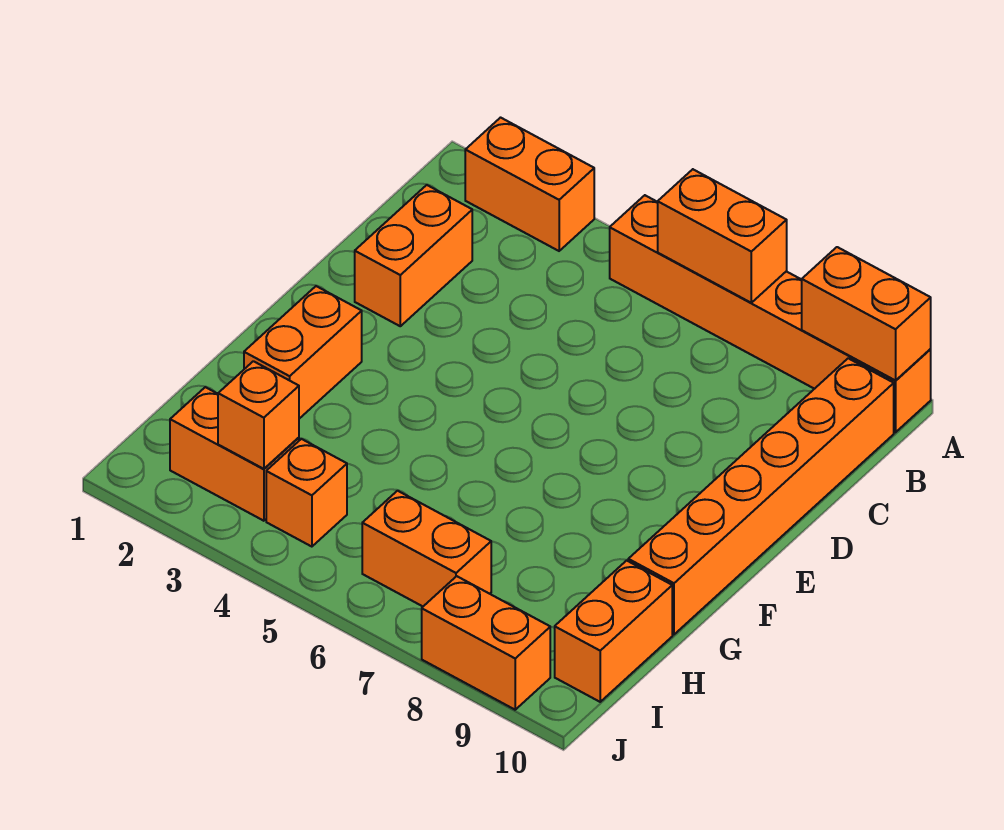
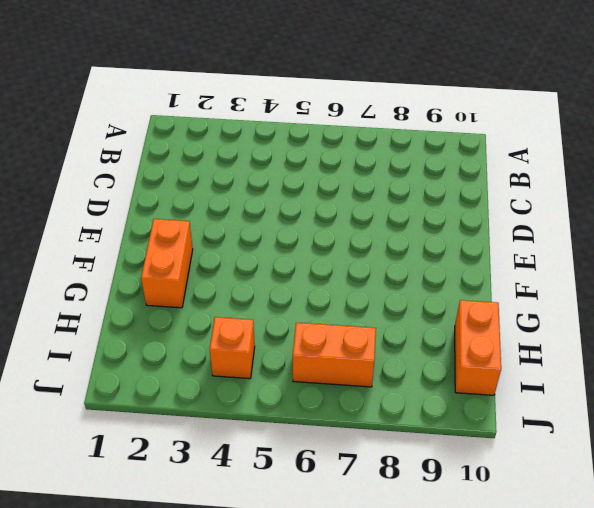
none -> orange brick A2:A3 level 1
none -> orange brick A5:A10 level 1
none -> orange brick B10:G10 level 1

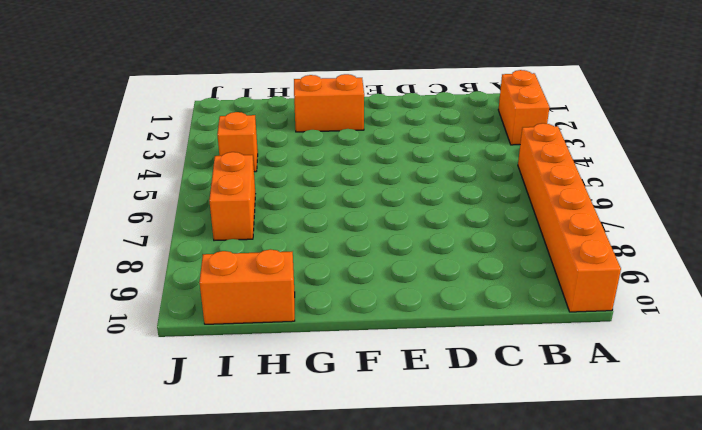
none -> orange brick B10:G10 level 1
none -> orange brick C2:D2 level 1
none -> orange brick I2:I3 level 1

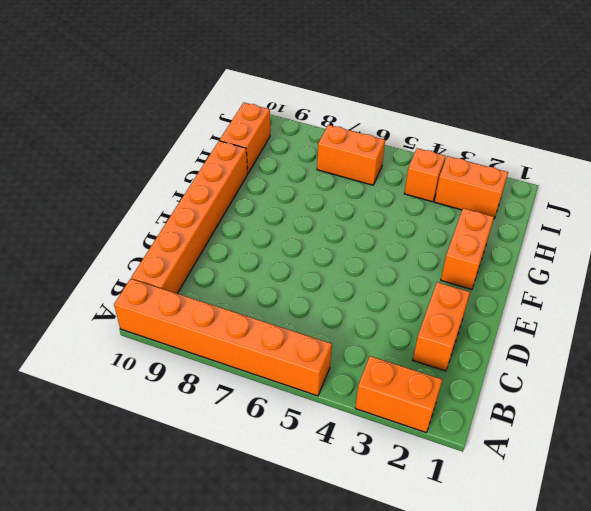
none -> orange brick J8:J9 level 1
none -> orange brick A6:A7 level 2
none -> orange brick A9:A10 level 2

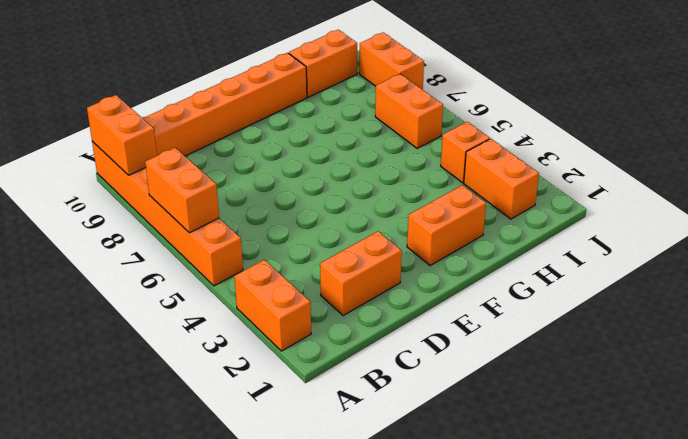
none -> orange brick I3 level 2

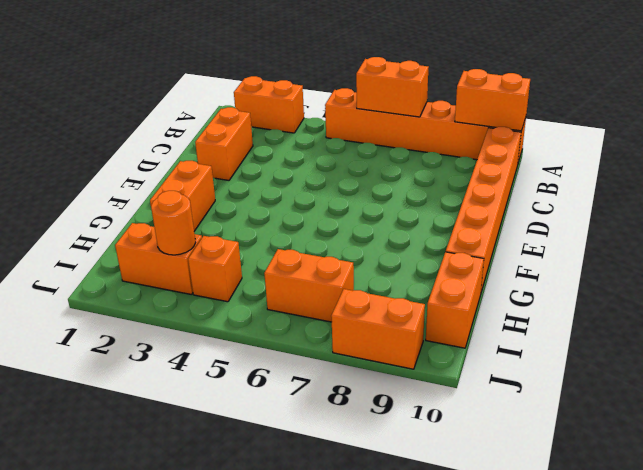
orange round brick I3 level 2 -> orange brick I3 level 2

